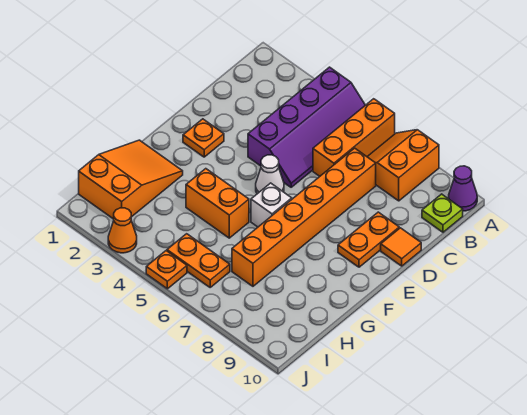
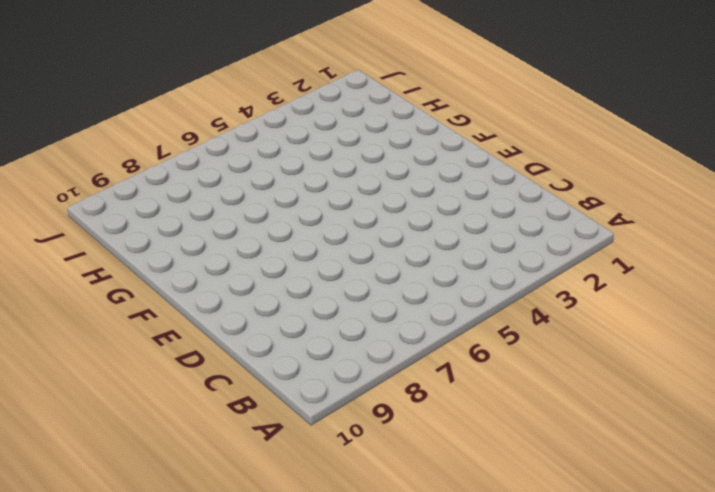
none -> purple slope A4:D5 level 1 top 4
none -> orange brick A6:C6 level 1
none -> orange slope A7:B8 level 1 top 8

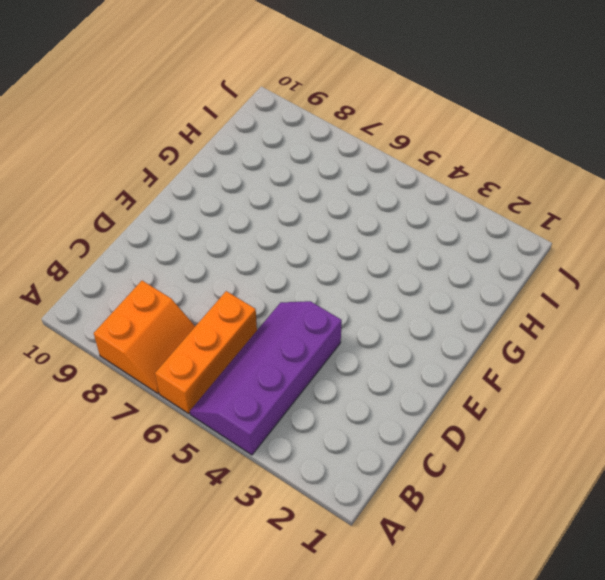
none -> purple cone A10 level 1
none -> lime plate B10 level 1
none -> orange brick C7:H7 level 1

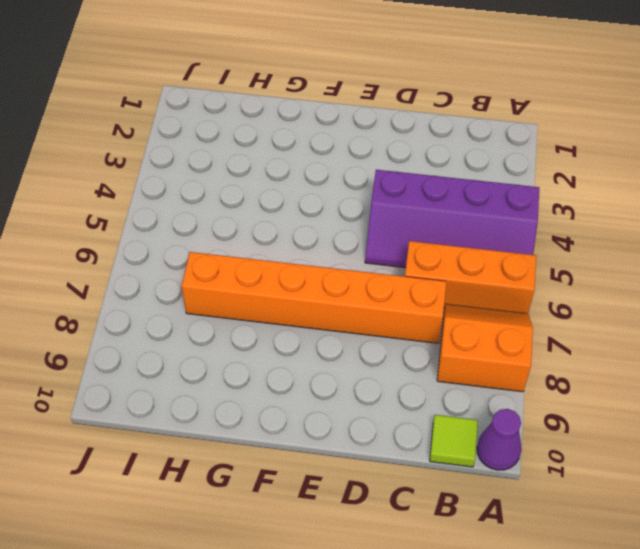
lime tile B10 level 1 -> lime plate B10 level 1
none -> orange plate D9:E9 level 1
none -> orange tile D10 level 1
none -> orange plate E2 level 1

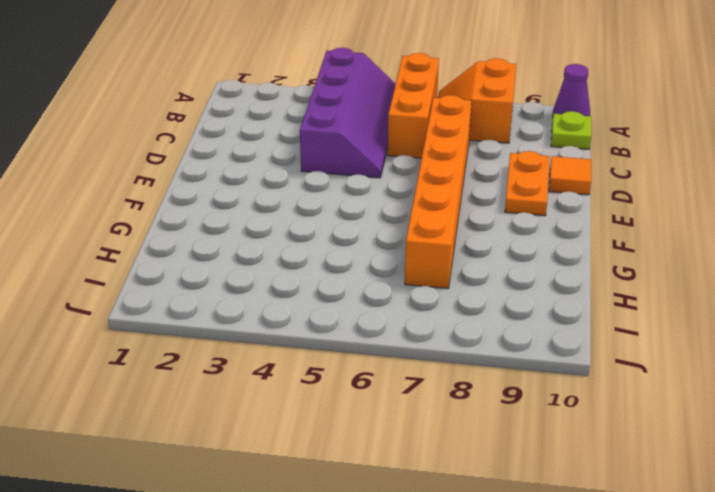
none -> orange plate E2 level 1
none -> white cone E5 level 1
none -> white brick F6 level 1

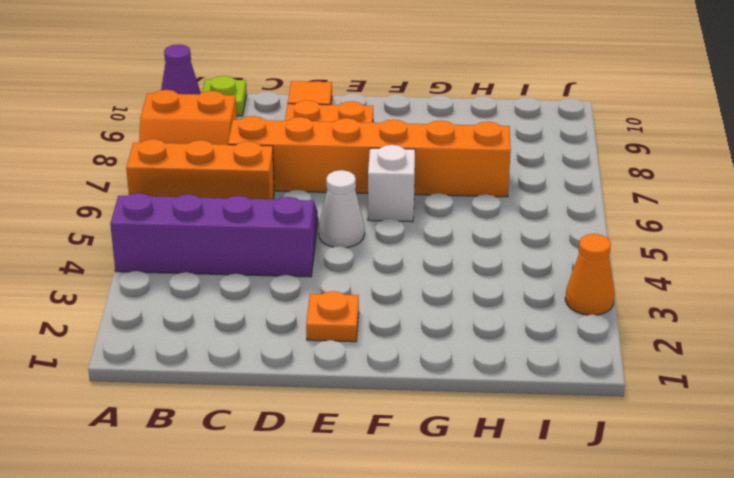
none -> orange slope G1:I2 level 1 top I
none -> orange brick G4:G5 level 1
none -> orange plate I5:I6 level 1

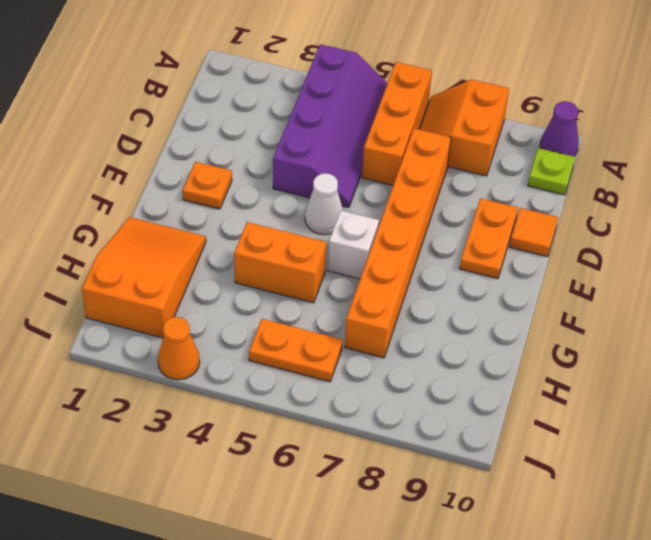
none -> orange plate J5 level 1

